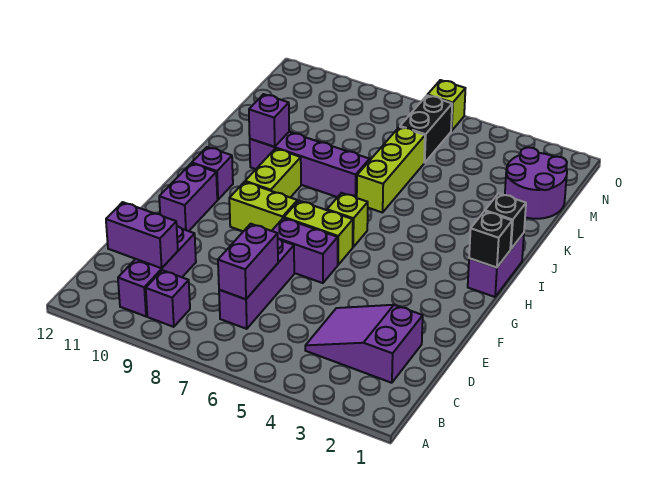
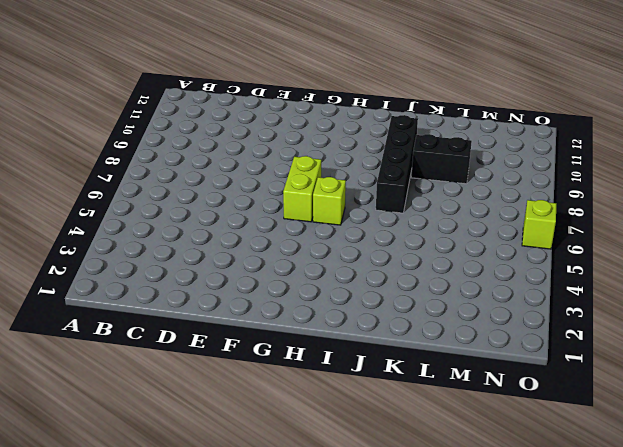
black brick J7:J10 level 1 -> purple brick J7:J10 level 1
black brick K9:L9 level 1 -> black brick M6:N6 level 1
none -> purple brick B9 level 1
none -> purple brick B10:D10 level 1
none -> purple slope C2:D4 level 1 top 2

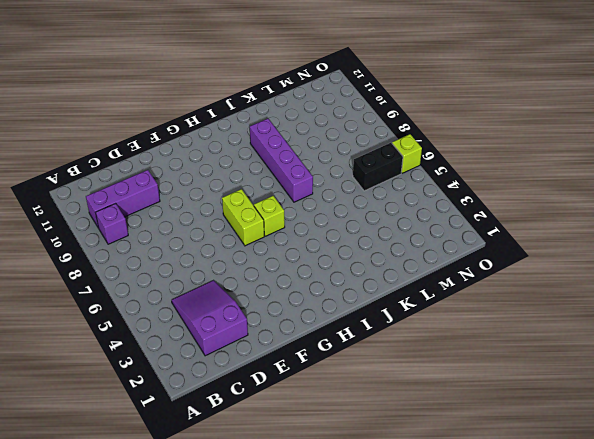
none -> purple brick C7:E7 level 1
none -> purple brick F6:F7 level 1
none -> purple brick F11:G11 level 1

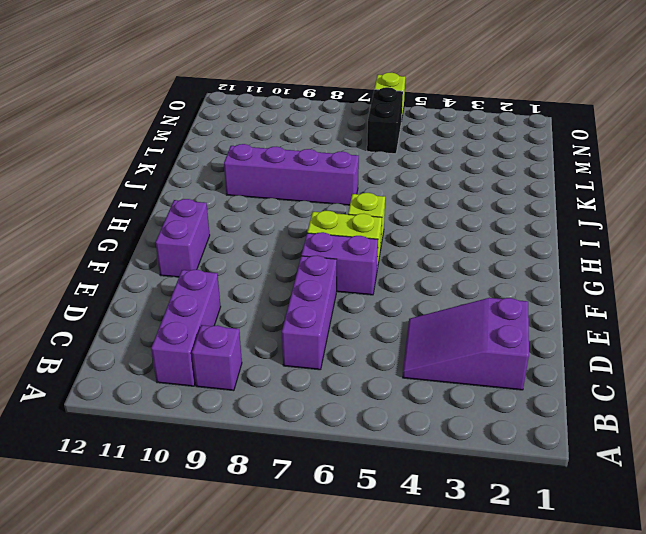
none -> lime brick G8:G9 level 1
none -> purple brick H1:I1 level 1
none -> lime brick H9:I9 level 1

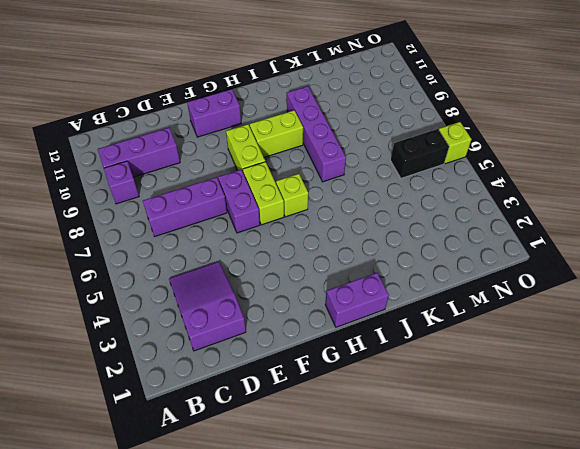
none -> purple brick H11 level 1
none -> lime brick J6:L6 level 1
none -> purple round brick L1:M2 level 1

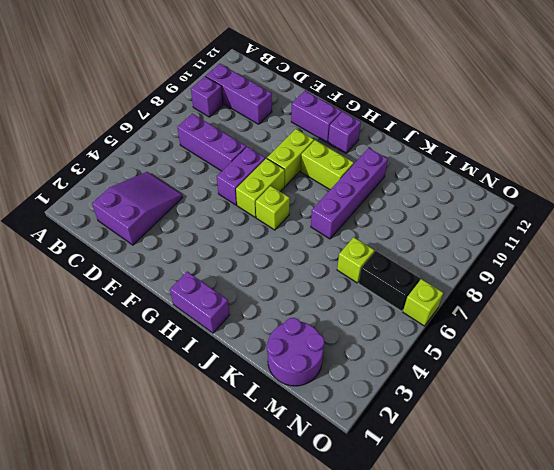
lime brick L6 level 1 -> lime brick J6:L6 level 1
none -> purple brick C7:D7 level 2
none -> purple brick C10:C11 level 2
none -> black brick H1 level 2

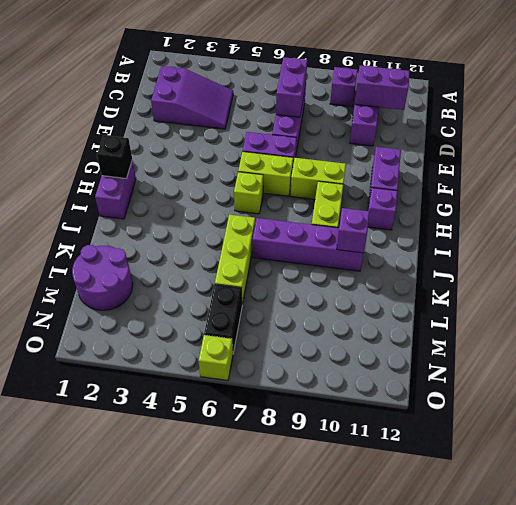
none -> black brick I1 level 2

